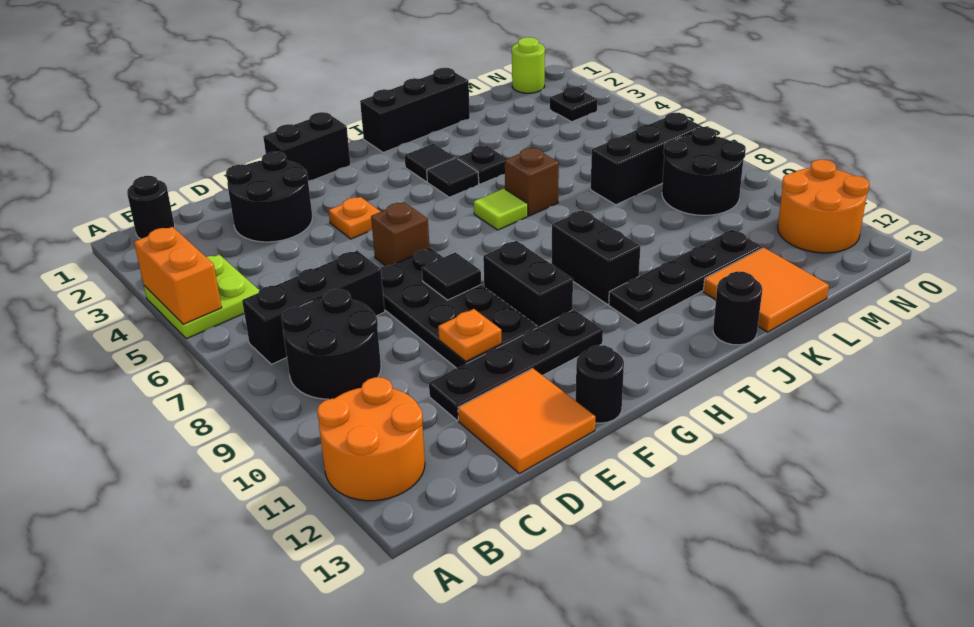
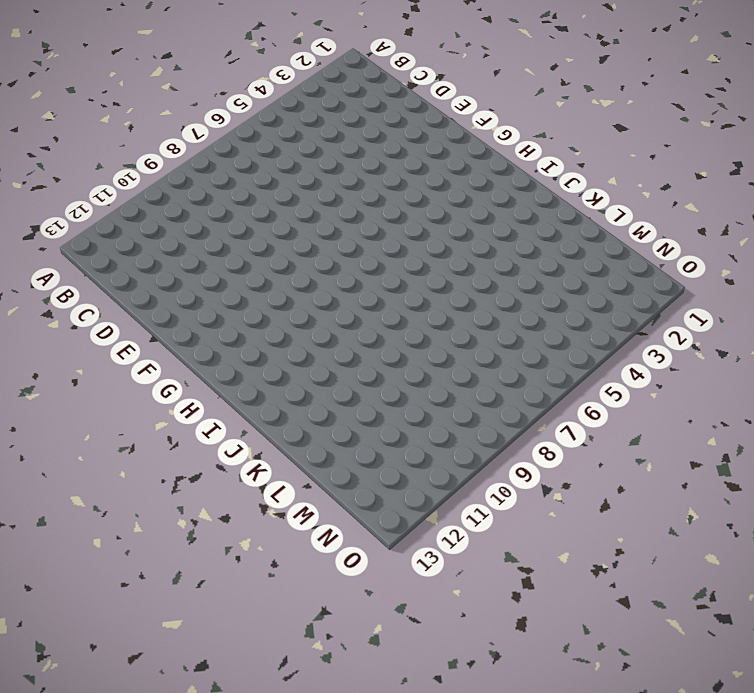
none -> lime plate A4:B5 level 1
none -> orange round brick A11:B12 level 1
none -> black round brick B1 level 1
none -> black brick B7:D7 level 1

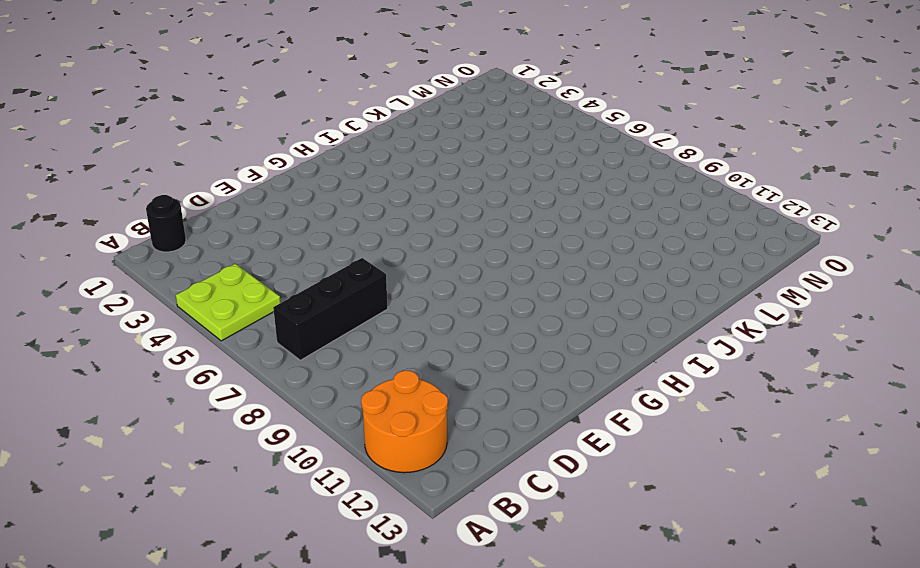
none -> black round brick B8:C9 level 1
none -> black round brick D2:E3 level 1
none -> black plate D11:G11 level 1
none -> orange tile D12:E13 level 1

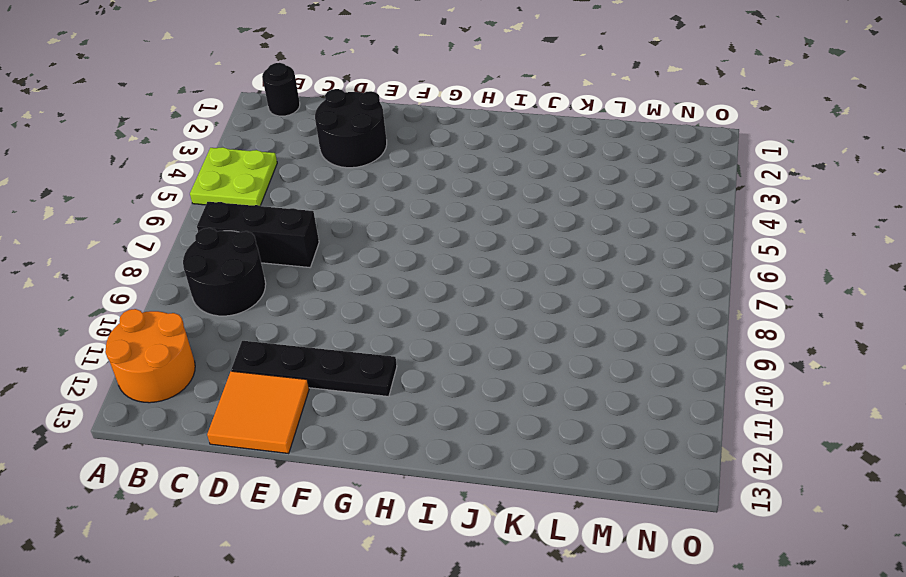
none -> black plate E7:F10 level 1
none -> black brick F1:G1 level 1
none -> orange plate F4 level 1
none -> brown brick F6 level 1

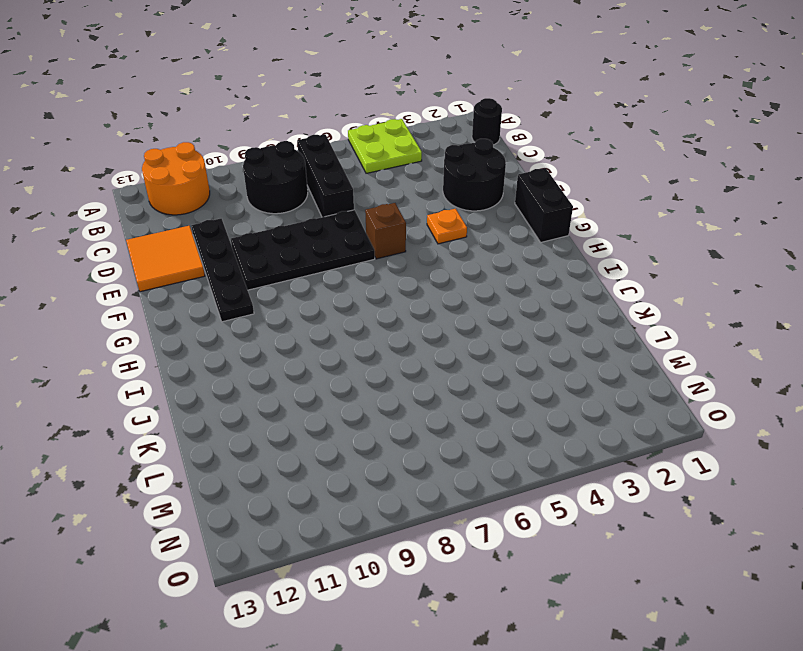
none -> black round brick F13 level 1
none -> black brick G9:G10 level 1
none -> black brick I1:K1 level 1
none -> black tile I3 level 1

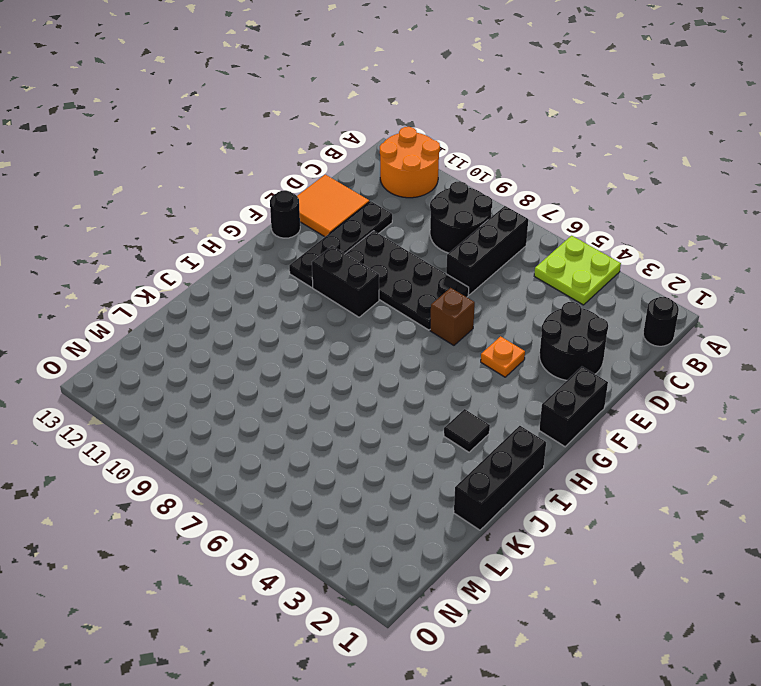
none -> black tile I4 level 1
none -> lime tile I6 level 1
none -> black brick I9:I10 level 1
none -> black plate I11:L11 level 1

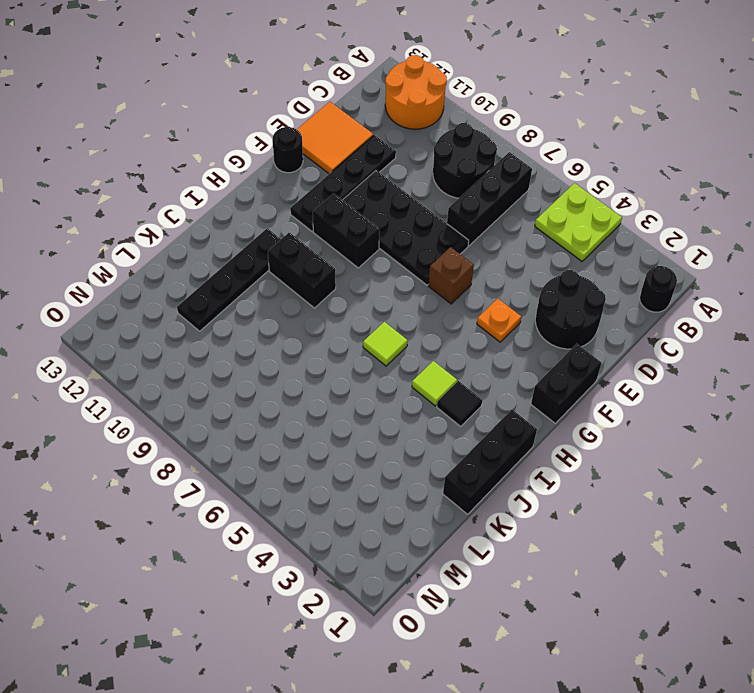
lime tile I4 level 1 -> black tile I4 level 1
none -> black plate J4 level 1
none -> brown brick J6 level 1
none -> black round brick J13 level 1
none -> orange tile K12:L13 level 1

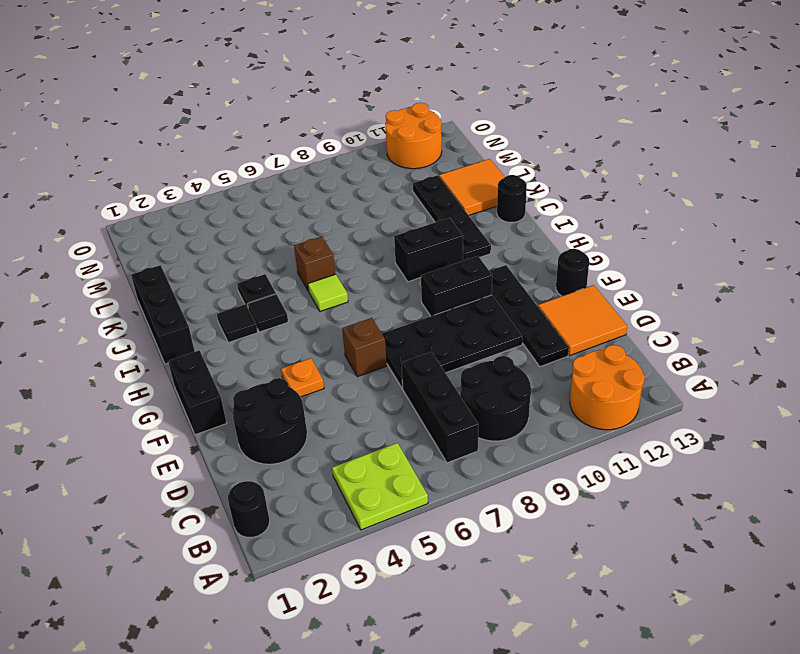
none -> black brick L7:N7 level 1
none -> black round brick M8:N9 level 1
none -> lime round brick N1 level 1
none -> black plate N3 level 1

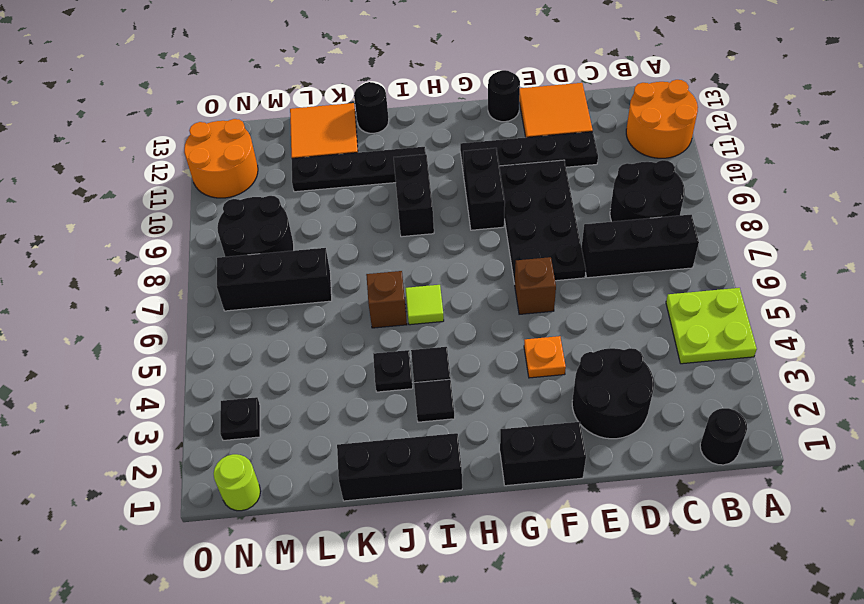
none -> orange brick A4:A5 level 2
none -> orange plate E10 level 2
none -> black tile F8 level 2

